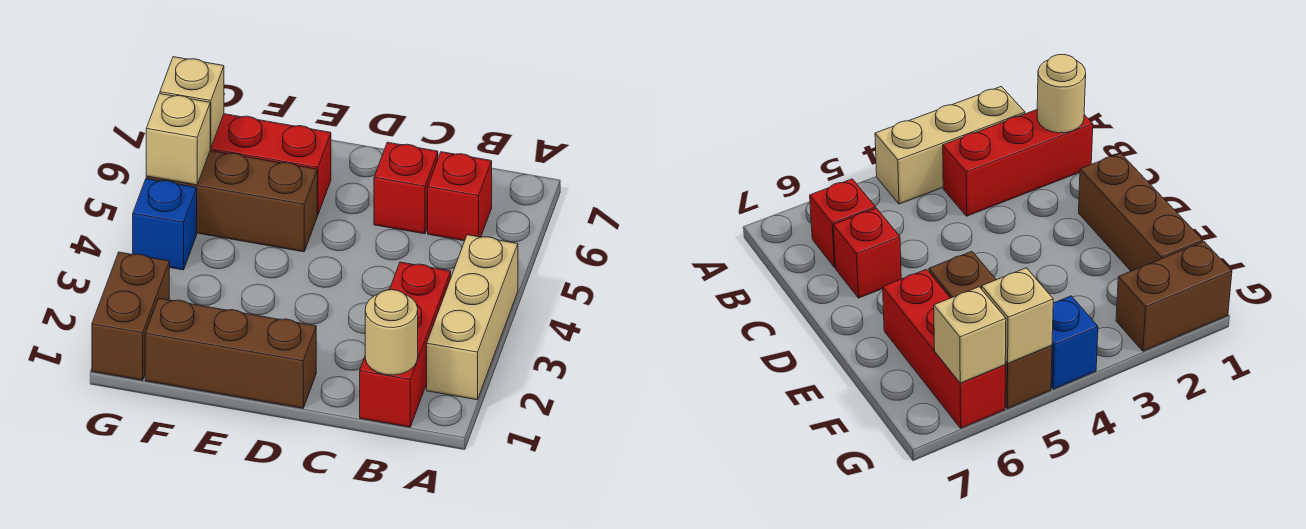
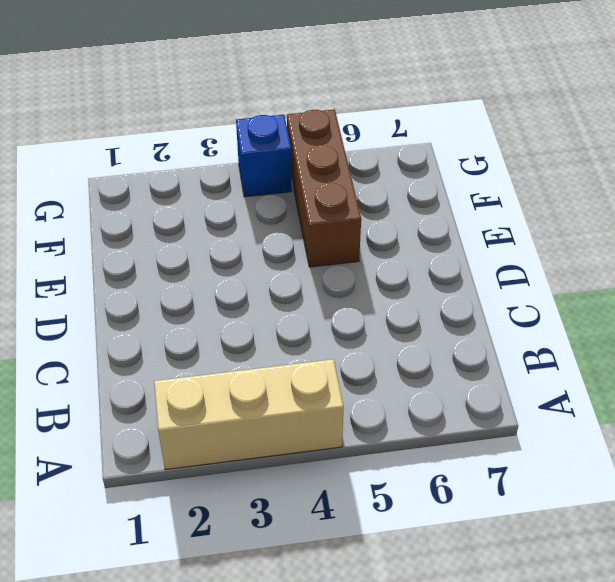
none -> red brick B1:B3 level 1
none -> red brick B6 level 1
none -> red brick C6 level 1

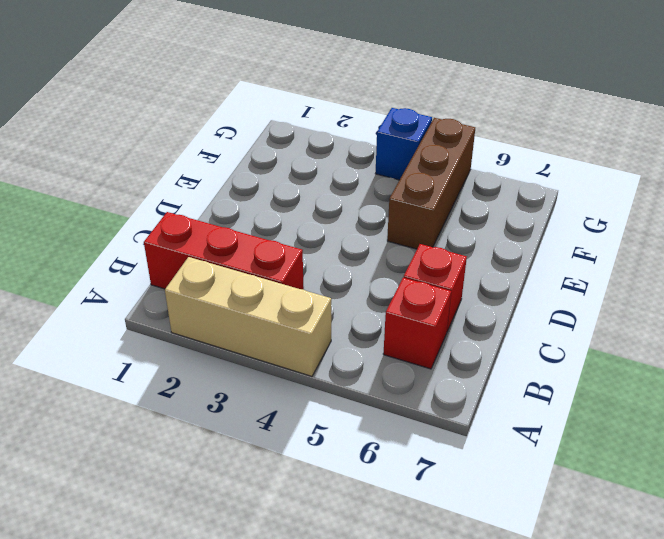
none -> brown brick D1:F1 level 1
none -> red brick E6:G6 level 1
none -> brown brick G1:G2 level 1

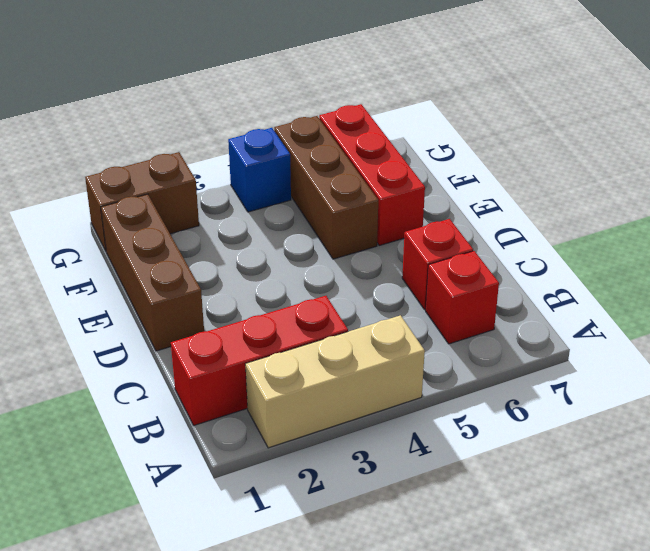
none -> tan round brick B1 level 2
none -> tan brick G5 level 2
none -> tan brick G6 level 2

